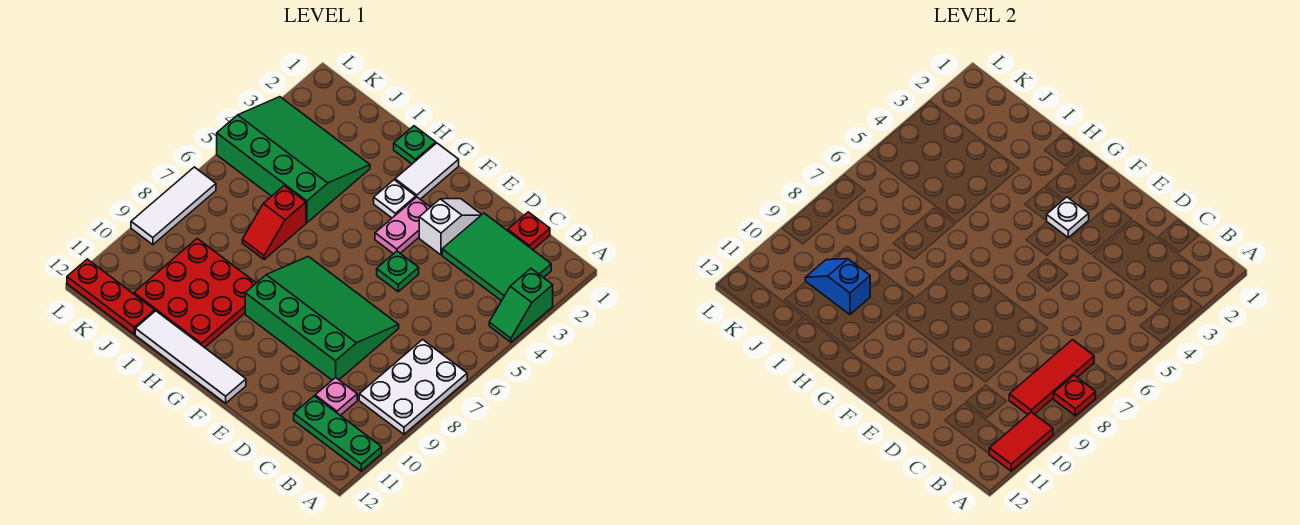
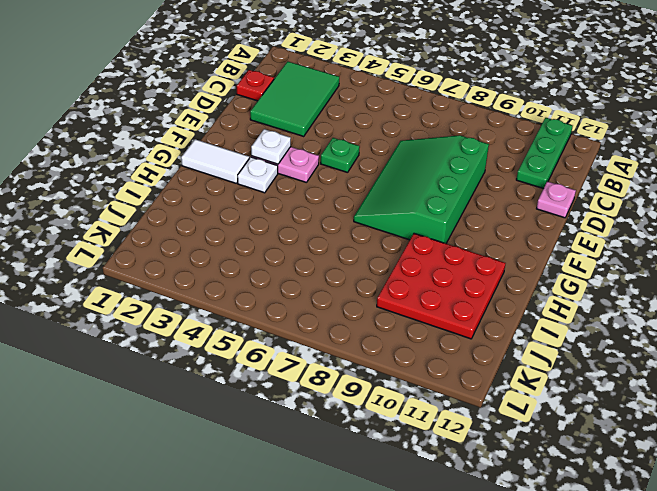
pink plate D12 level 1 -> pink plate C10 level 1
none -> green slope A3:A4 level 1 top 3
none -> white plate A7:B9 level 1
none -> white slope E2:E3 level 1 top 3

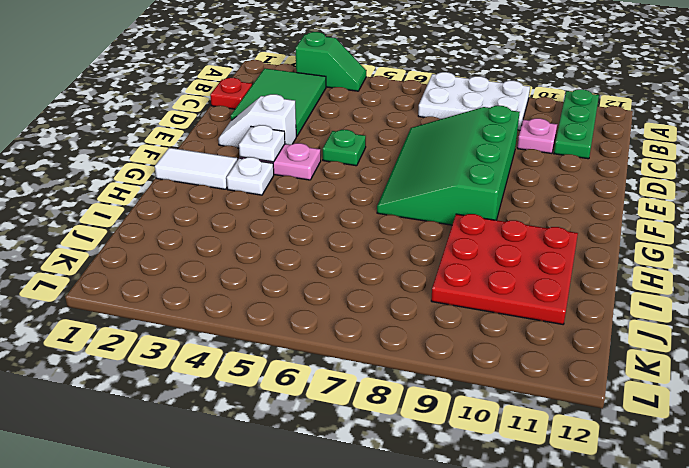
none -> white tile F12:I12 level 1
none -> green plate H1 level 1
none -> green slope I3:L5 level 1 top 5

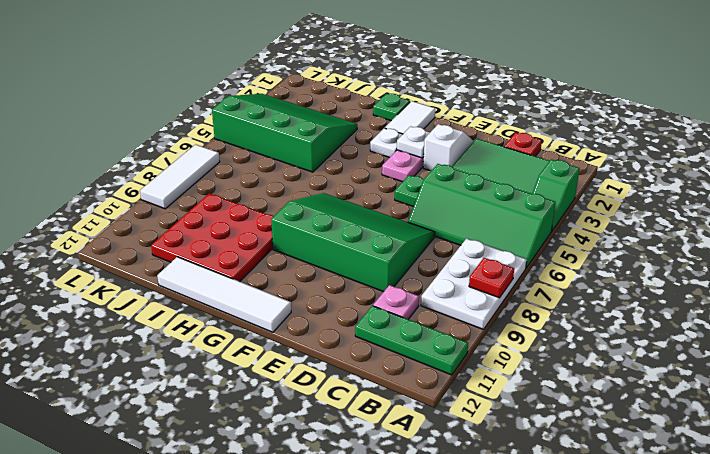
green slope A5:D6 level 1 top 5 -> none
none -> red slope I6:I7 level 1 top 6
none -> red plate J12:L12 level 1
none -> red tile A10:A11 level 2

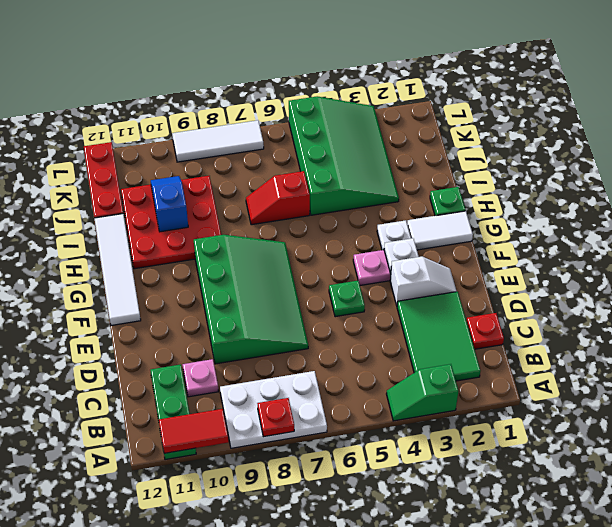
none -> red tile B7:B9 level 2

